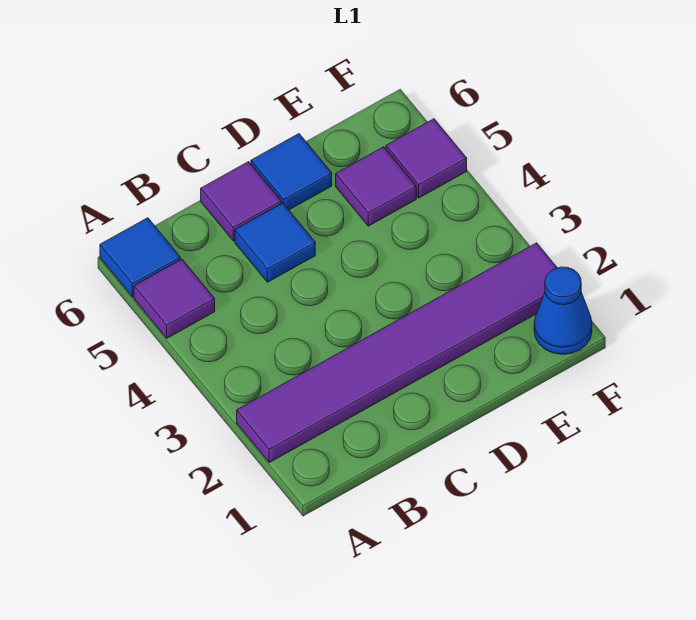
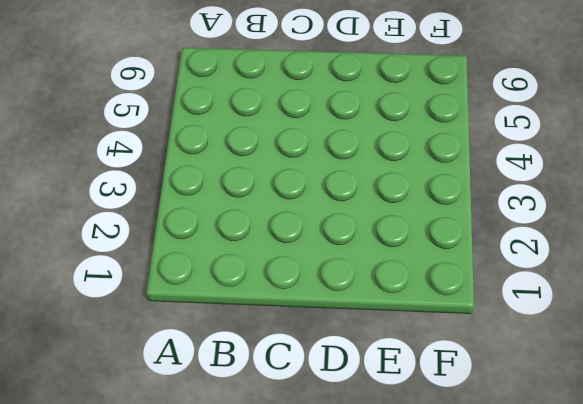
none -> purple tile A2:F2 level 1
none -> purple tile A5 level 1

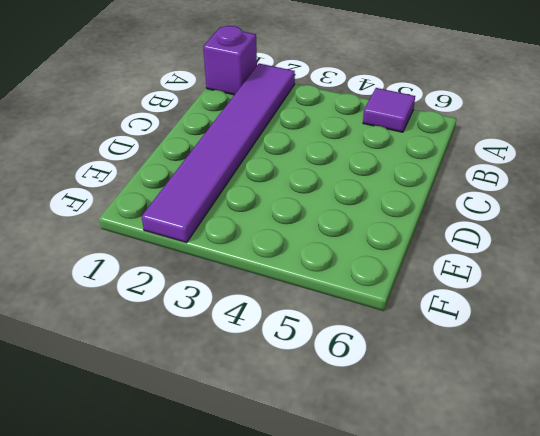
purple brick A1 level 1 -> none
none -> blue tile A6 level 1
none -> blue tile C5 level 1

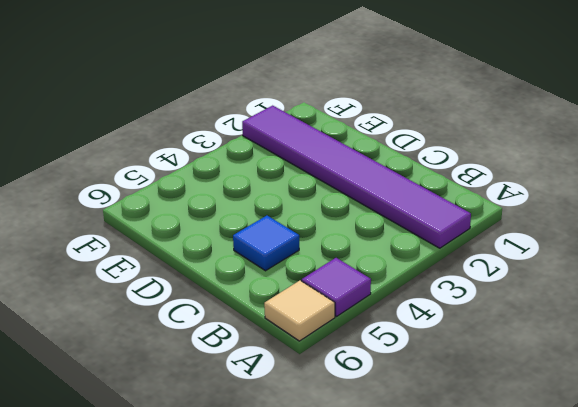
tan tile A6 level 1 -> blue tile A6 level 1
none -> purple tile C6 level 1
none -> blue tile D6 level 1

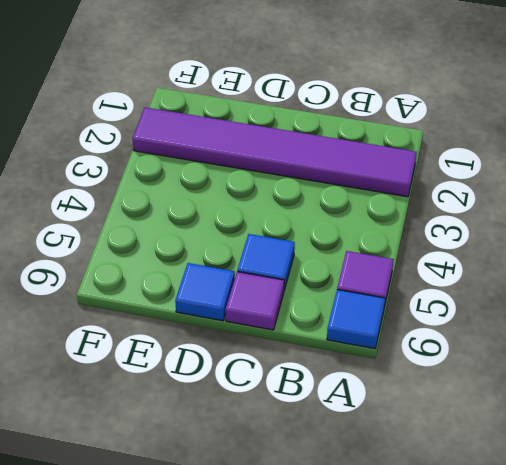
none -> purple tile E5 level 1
none -> blue cone F1 level 1

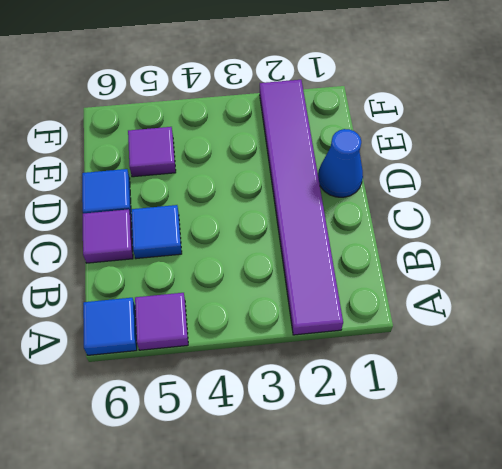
blue cone D1 level 1 -> blue cone F1 level 1
none -> purple tile F5 level 1

